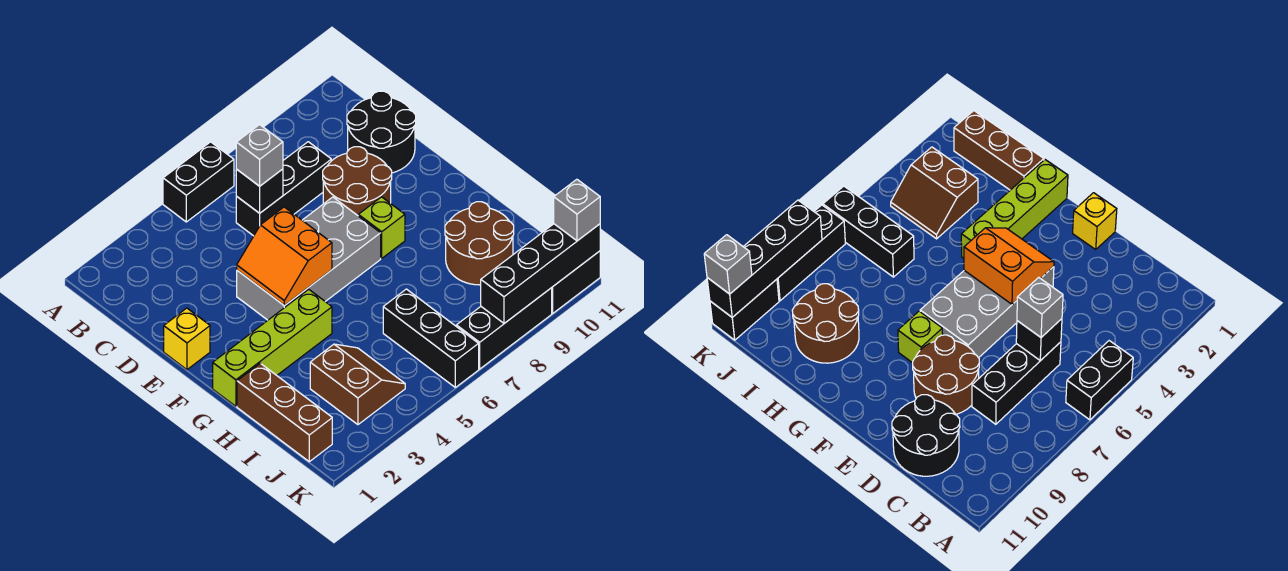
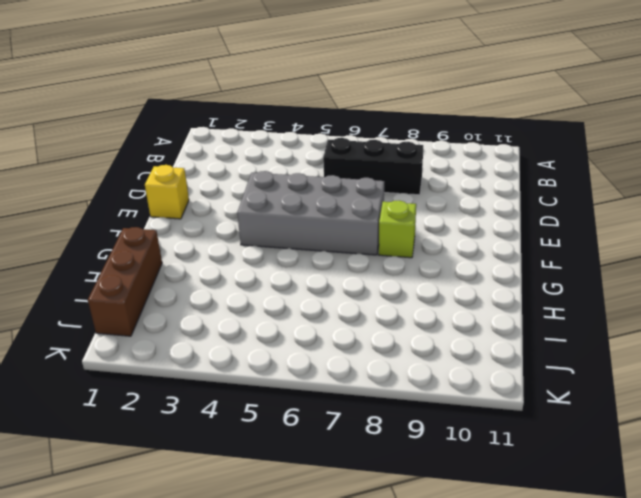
none -> black brick A5:A6 level 1
none -> black round brick C10:D11 level 1
none -> brown round brick D8:E9 level 1

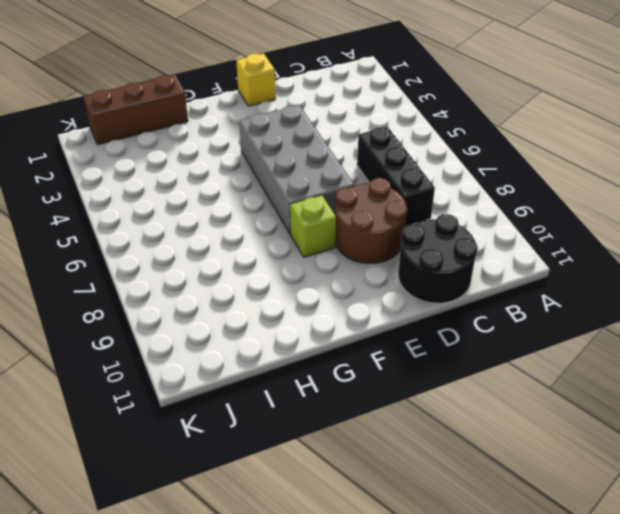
none -> black brick A5:A6 level 1
none -> lime brick G1:G4 level 1
none -> brown round brick H9:I10 level 1

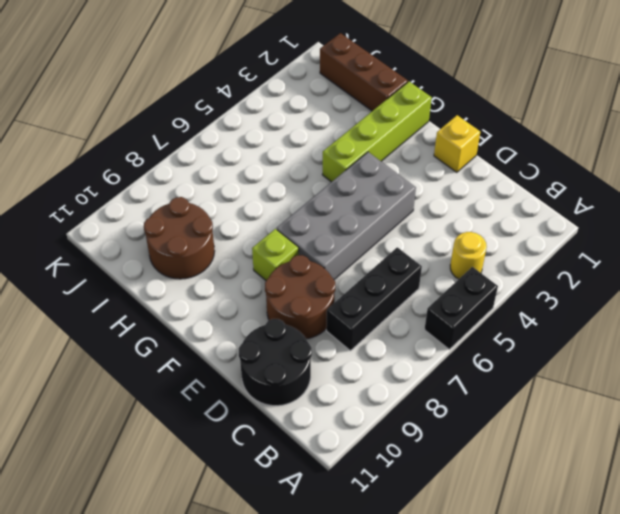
yellow round brick B4 level 1 -> none
none -> brown slope I3:J4 level 1 top 3
none -> black brick I6:K6 level 1
none -> black brick K7:K9 level 1

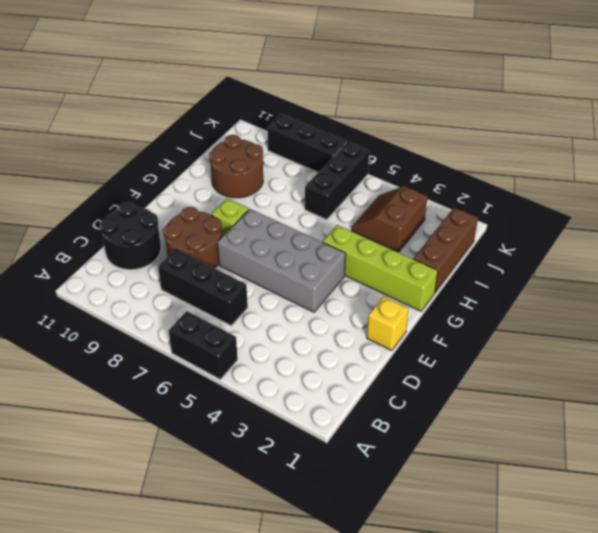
none -> black brick K10:K11 level 1
none -> black brick C6 level 2
none -> orange slope E4:F5 level 2 top 5

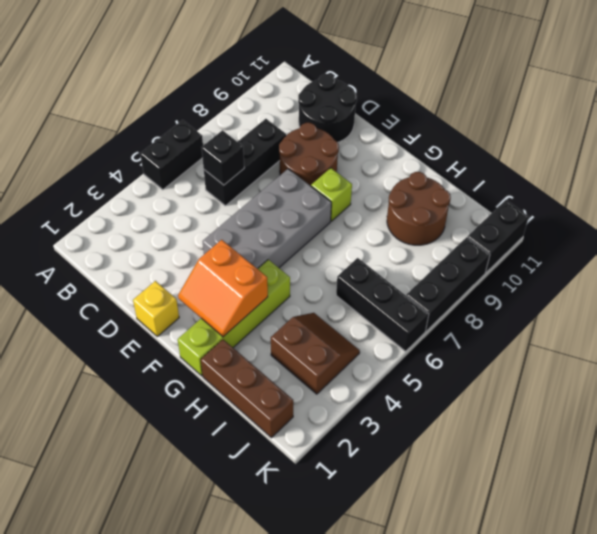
orange slope F2:G3 level 2 top 3 -> orange slope E4:F5 level 2 top 5
none -> black brick K8:K11 level 2
none -> grey brick C6 level 3
none -> grey brick K11 level 3

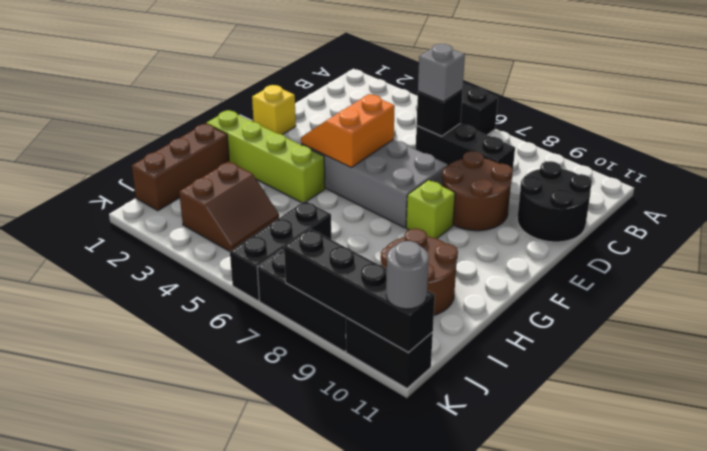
grey round brick K11 level 3 -> grey brick K11 level 3

